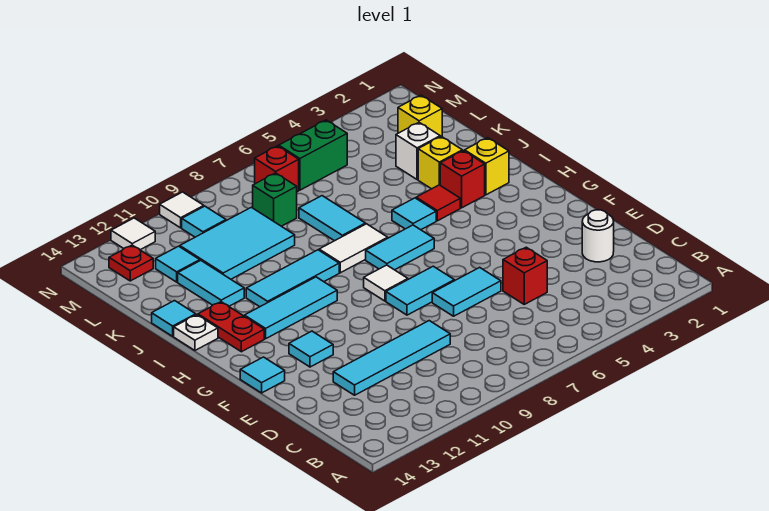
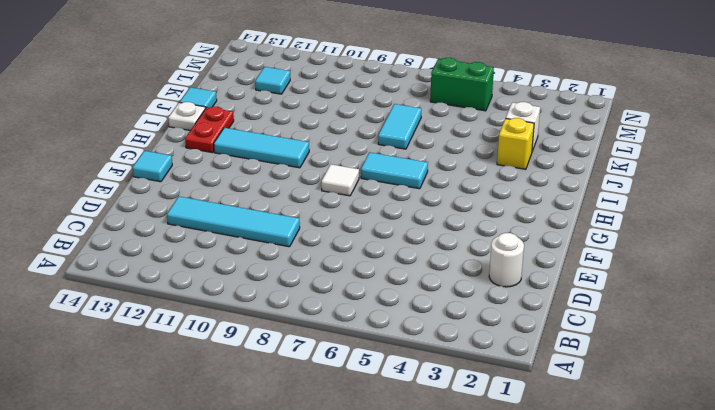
none -> red brick D5 level 1
none -> cyan tile E6:E7 level 1
none -> cyan tile F7:F8 level 1
none -> cyan tile F12 level 1

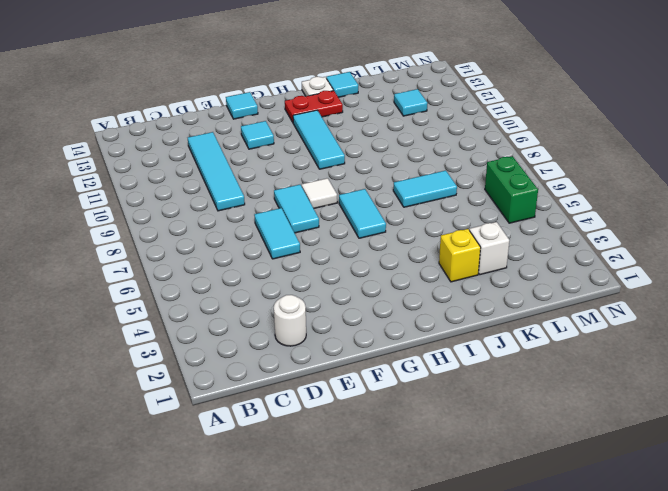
none -> red brick D5 level 1
none -> yellow brick I2 level 1
none -> red brick I3 level 1
none -> red tile I4 level 1

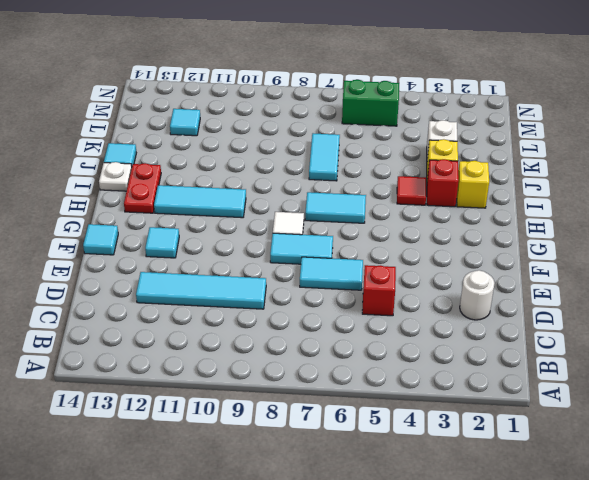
none -> cyan tile I5 level 1
none -> white tile I7:I8 level 1
none -> cyan tile I9:I11 level 1
none -> cyan tile J12:K12 level 1

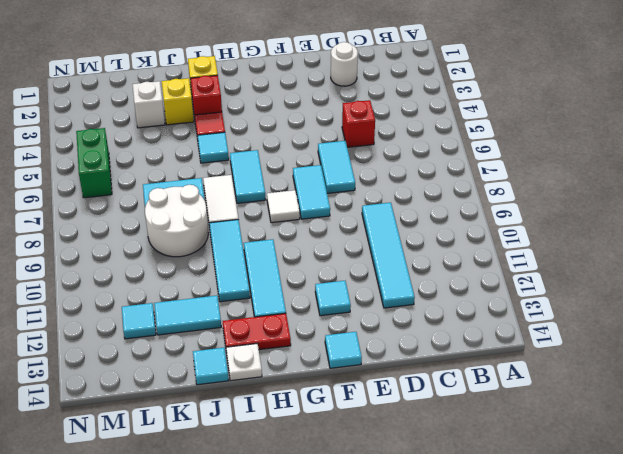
white round brick J8:K9 level 1 -> cyan tile K9:L11 level 1
none -> yellow brick L2 level 1
none -> green brick L8 level 1
none -> red brick M7 level 1
none -> cyan tile M10 level 1

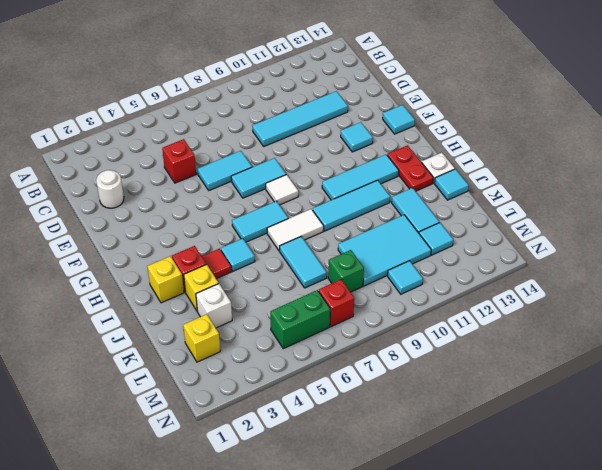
none -> red plate M13 level 1
none -> white tile N10 level 1
none -> white tile N12 level 1

